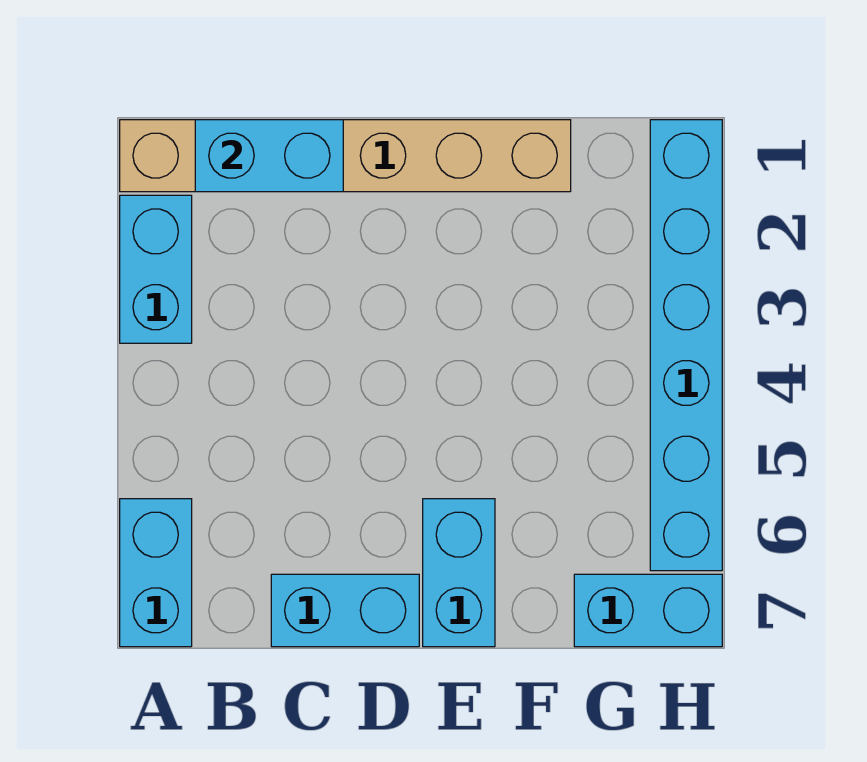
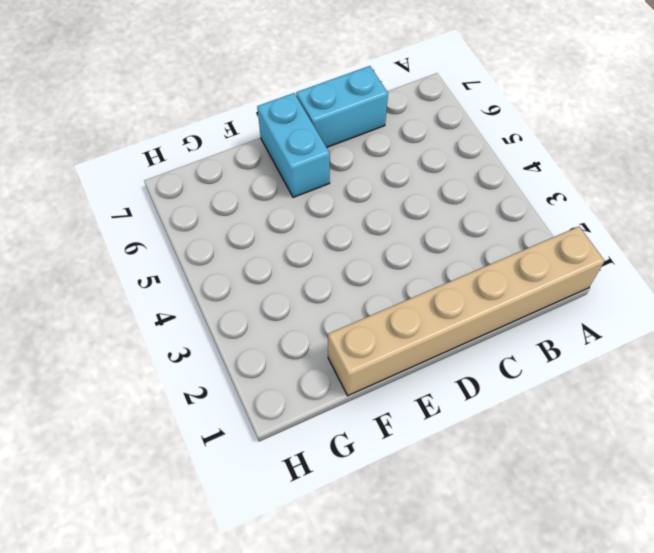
none -> cyan brick A2:A3 level 1
none -> cyan brick A6:A7 level 1

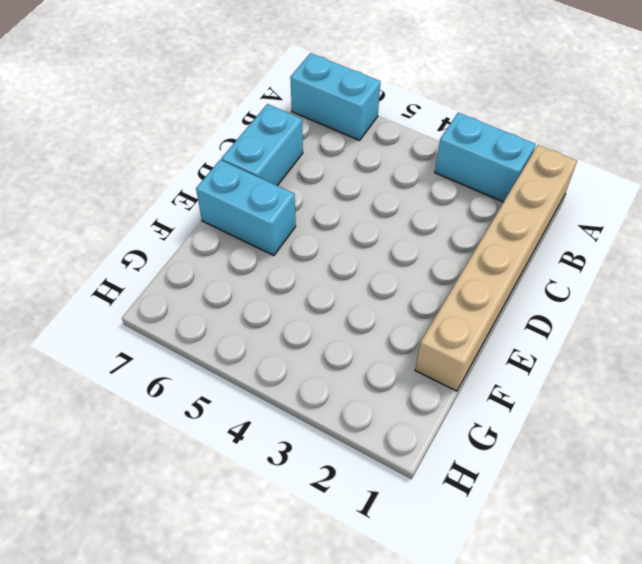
none -> cyan brick G7:H7 level 1
none -> cyan brick H1:H6 level 1

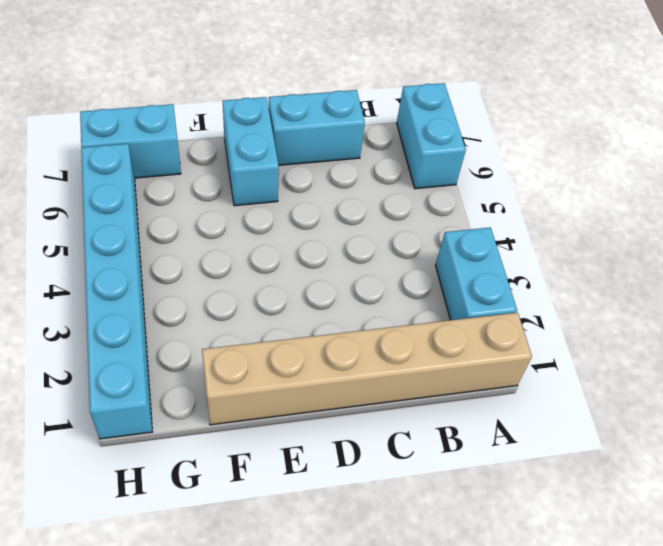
none -> cyan brick B1:C1 level 2

